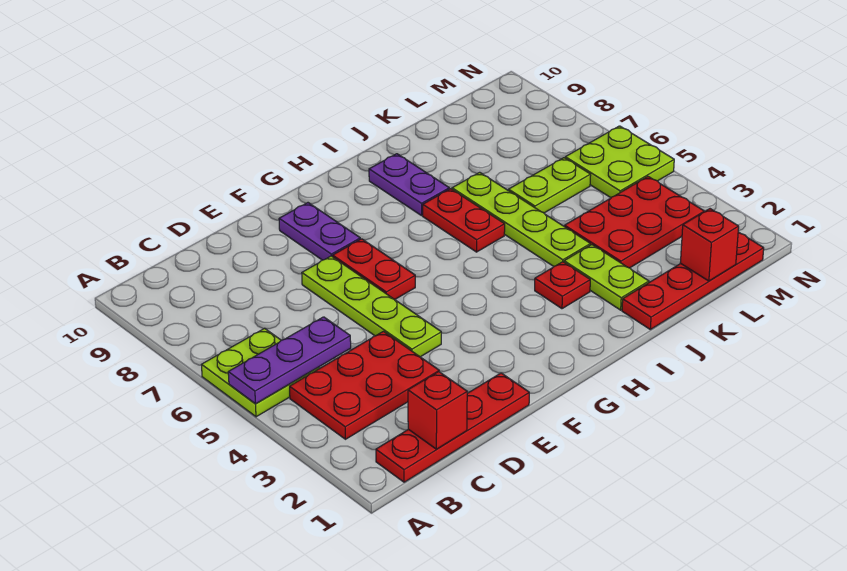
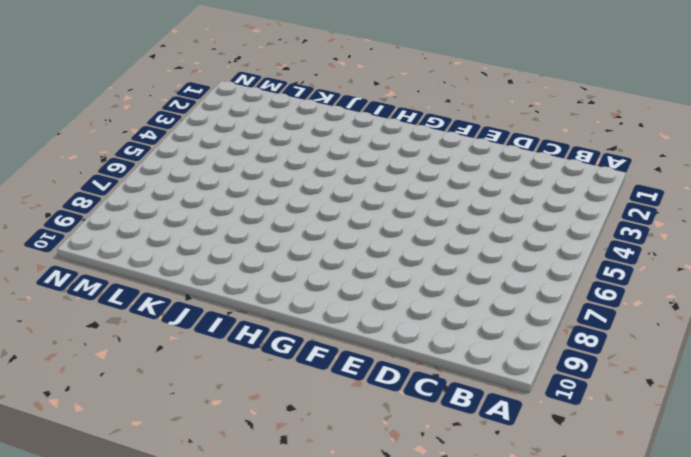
none -> lime plate A5:B6 level 1
none -> red plate B1:E1 level 1
none -> red plate B3:D4 level 1

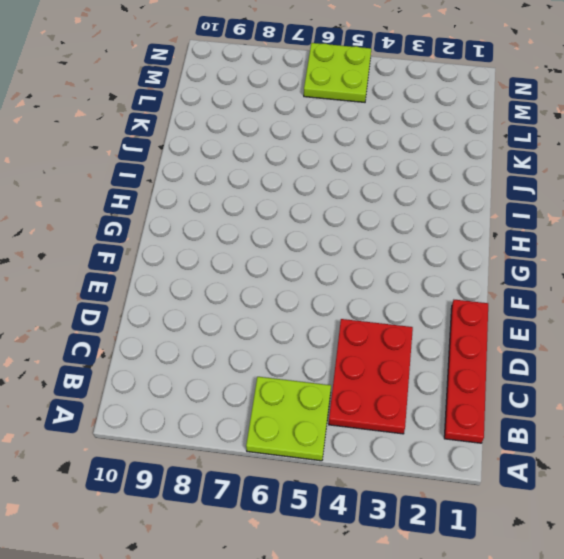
none -> lime plate E4:E7 level 1
none -> red plate F6:F7 level 1
none -> purple plate F8:F9 level 1

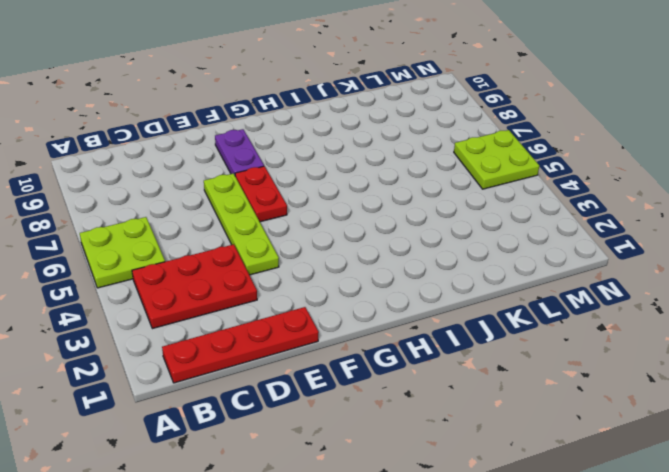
none -> red plate I3 level 1
none -> red plate I6:I7 level 1
none -> purple plate I8:I9 level 1

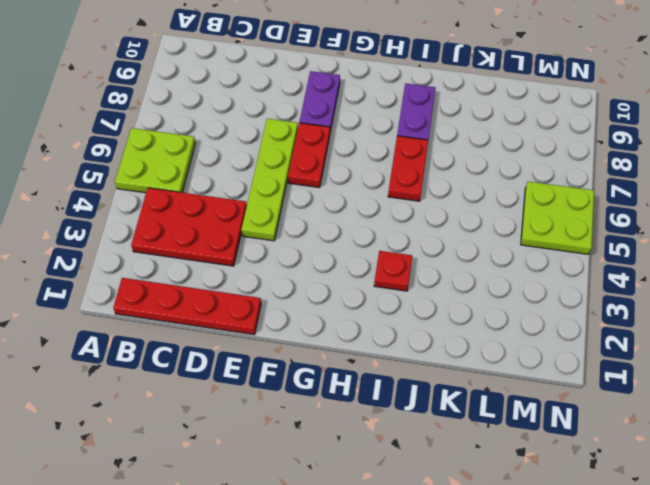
none -> red plate J1:M1 level 1
none -> lime plate J2:J3 level 1
none -> lime plate J4:J7 level 1

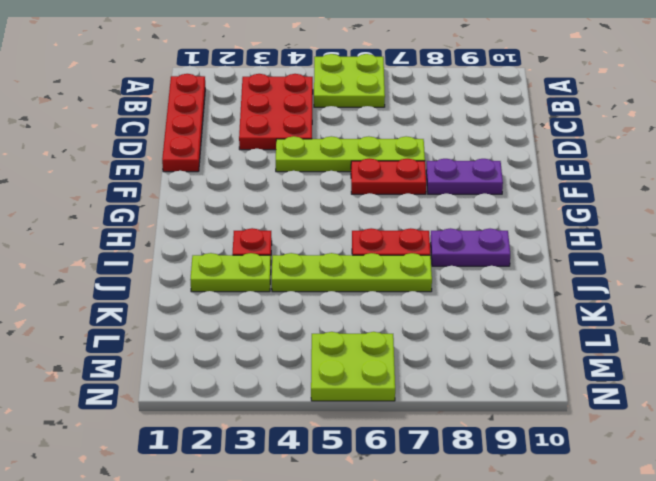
none -> red plate J1:M1 level 1
none -> red plate K3:M4 level 1
none -> lime plate K6:L6 level 1

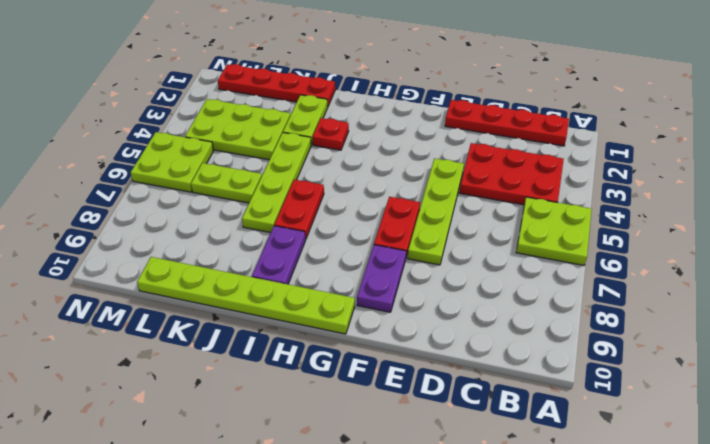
lime plate G10:L10 level 1 -> none
lime plate K3:M4 level 1 -> red plate K3:M4 level 1
none -> purple plate A5:C5 level 2
none -> red brick C1 level 2
none -> red brick L1 level 2

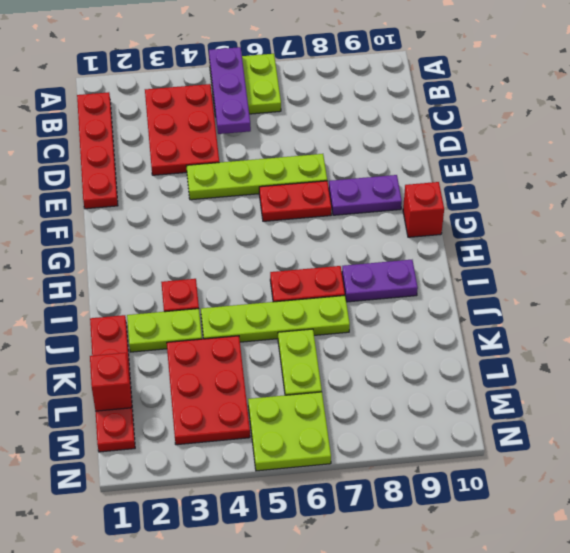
red brick G10 level 1 -> red brick C1 level 2

